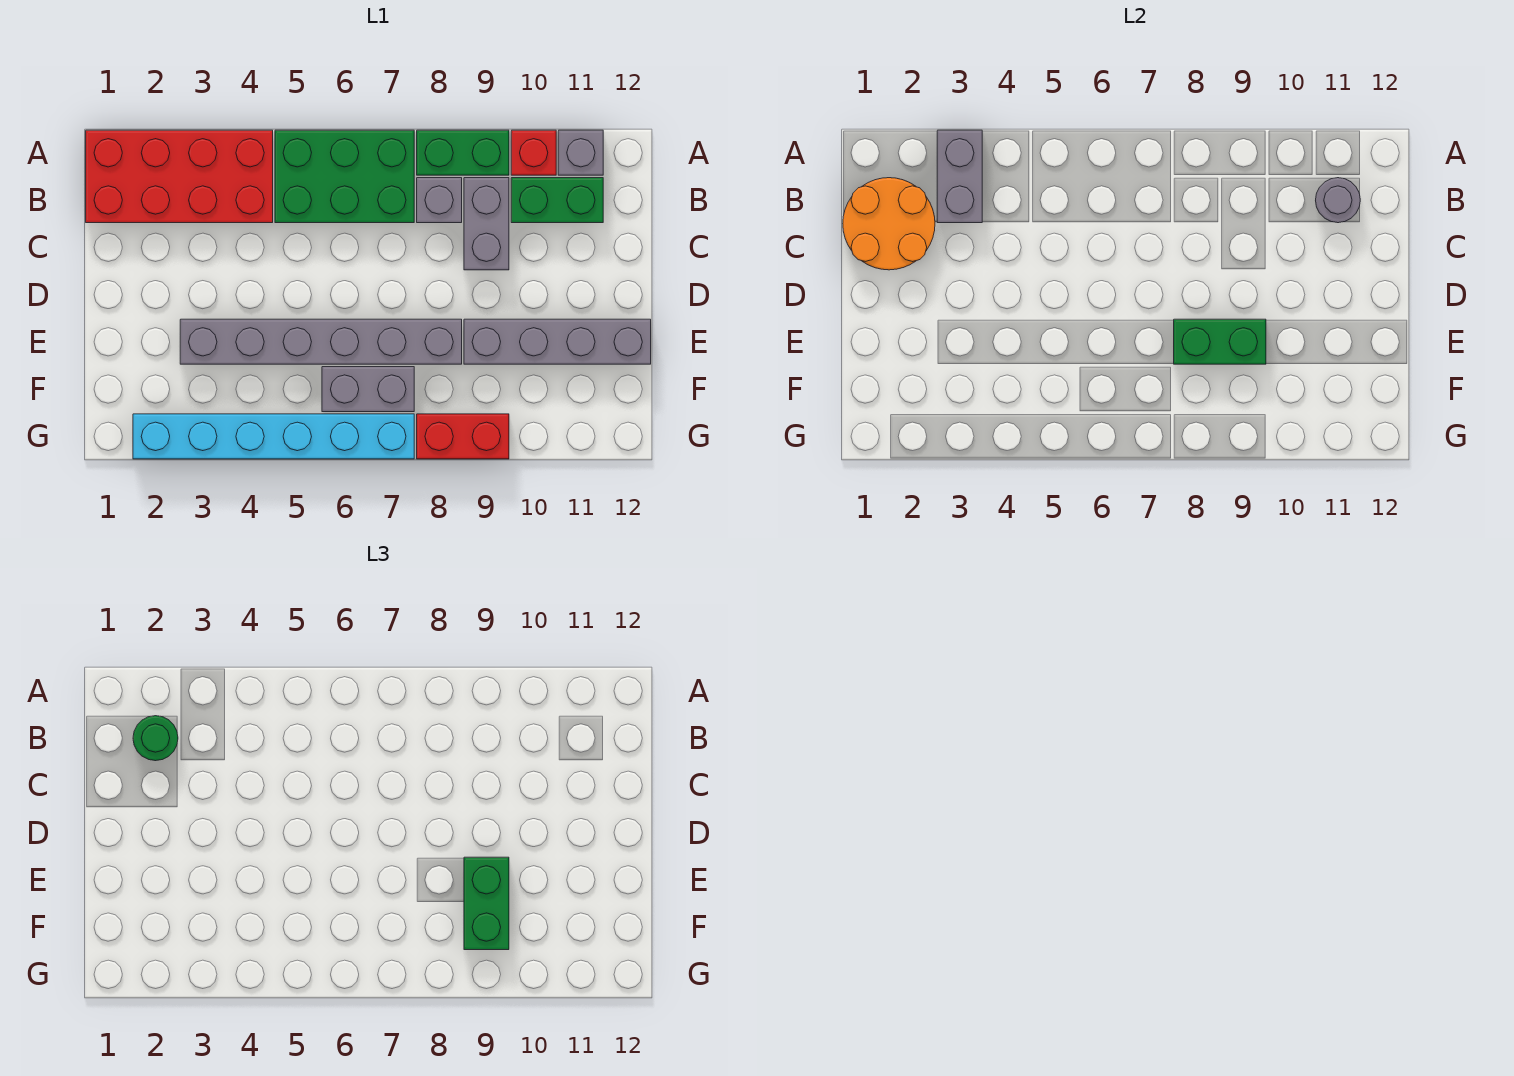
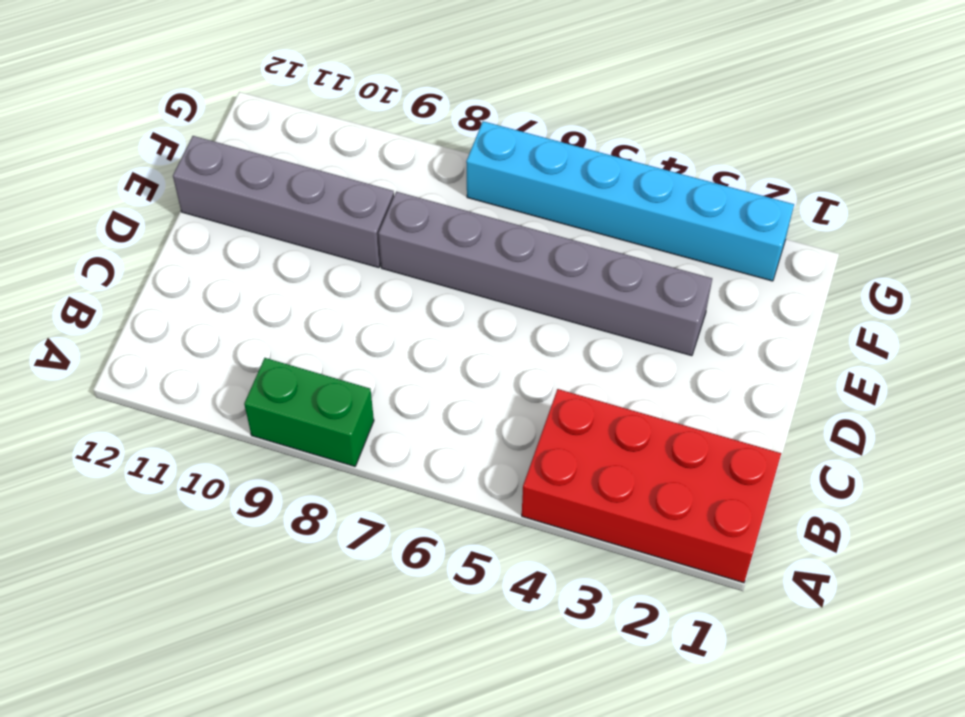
none -> green brick A5:B7 level 1
none -> red brick A10 level 1
none -> grey brick A11 level 1

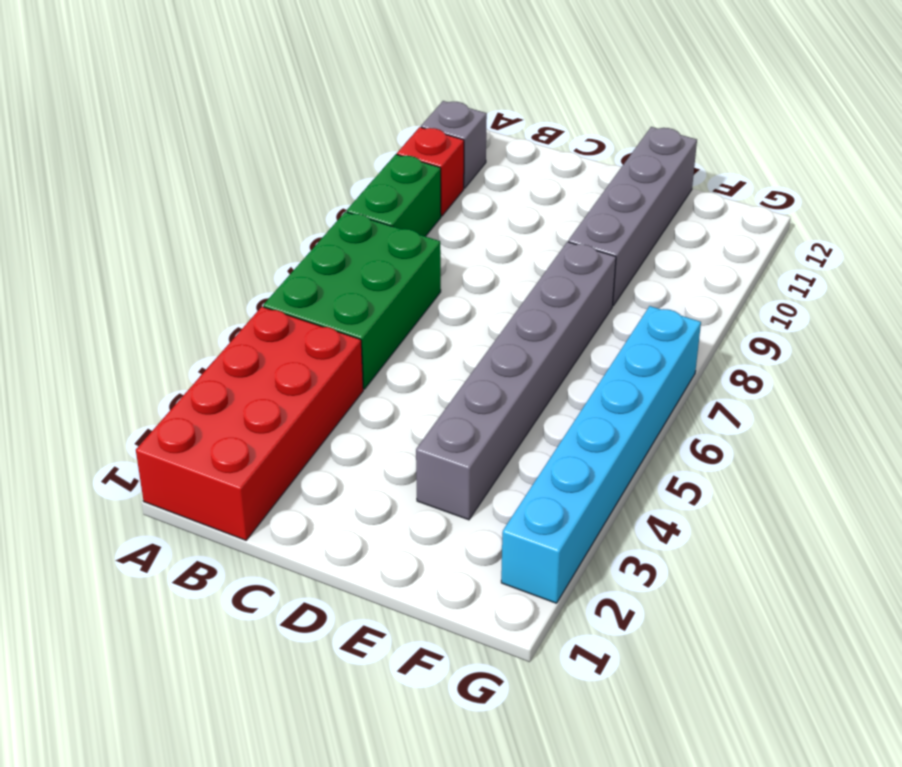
none -> grey brick B8 level 1
none -> grey brick B9:C9 level 1
none -> green brick B10:B11 level 1

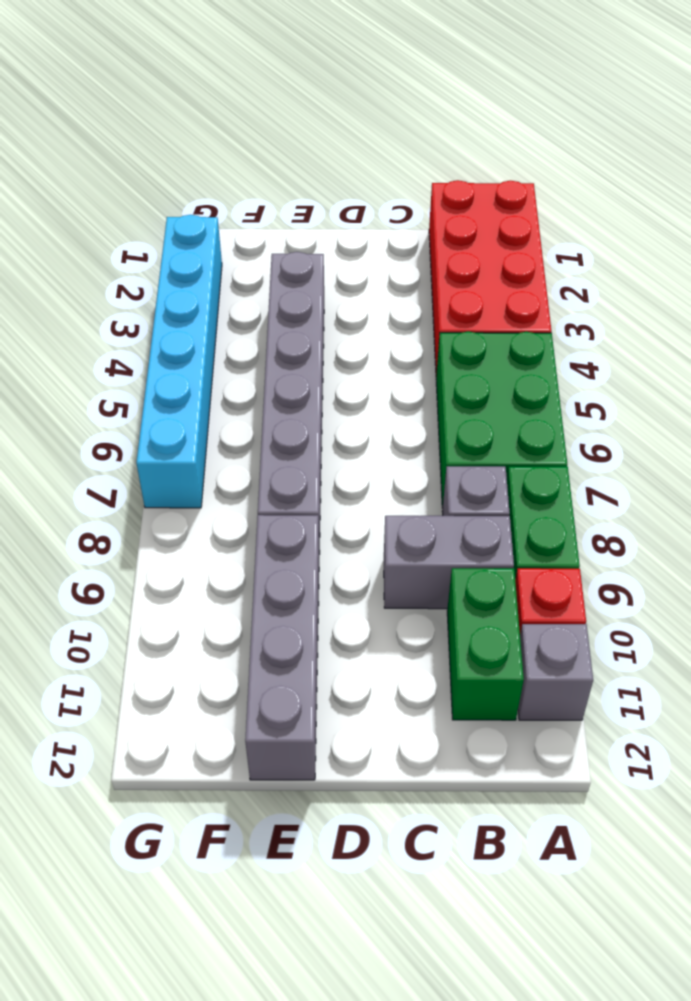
none -> grey brick F6:F7 level 1
none -> red brick G8:G9 level 1
none -> grey brick A3:B3 level 2

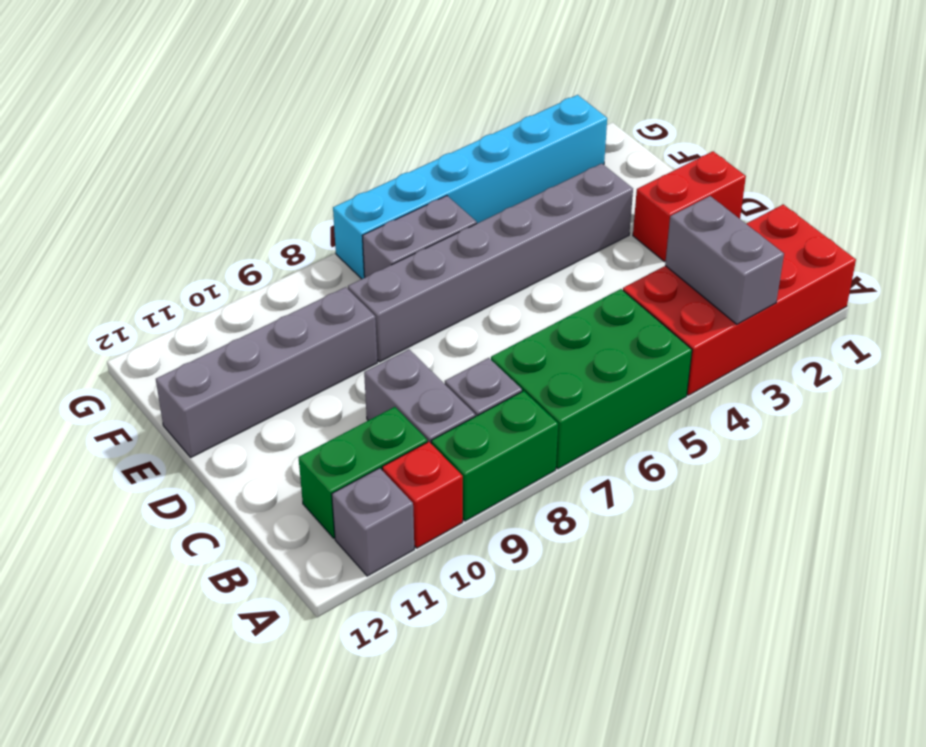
red brick D1:D2 level 1 -> red brick G8:G9 level 1
none -> orange round brick B1:C2 level 2
none -> grey round brick B11 level 2
none -> green brick E8:E9 level 2

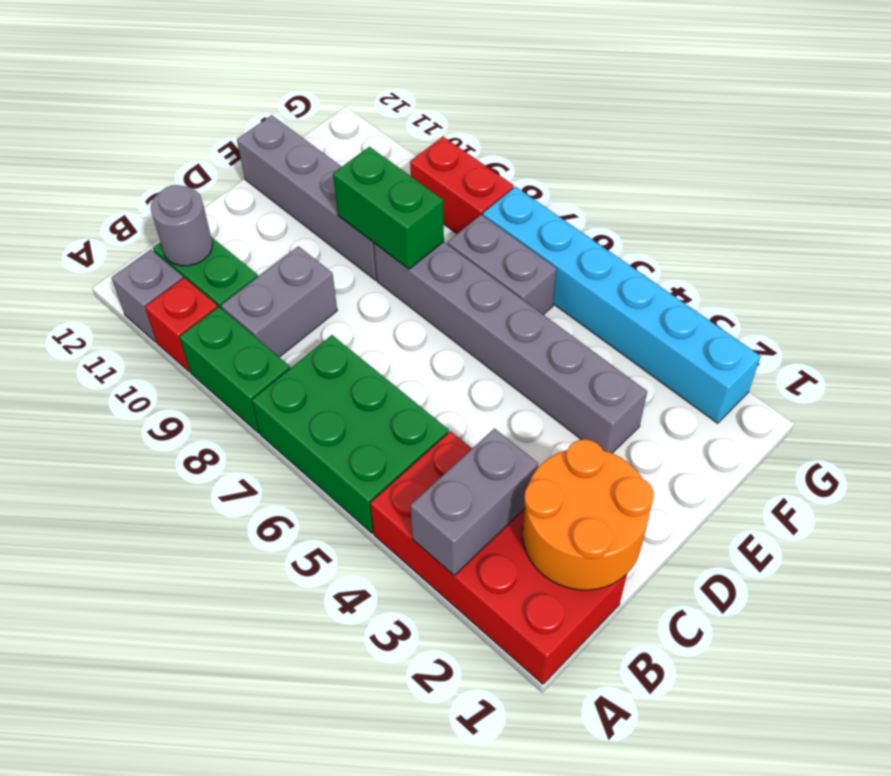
none -> grey brick B8 level 1
none -> green round brick B2 level 3
none -> green brick E9:F9 level 3

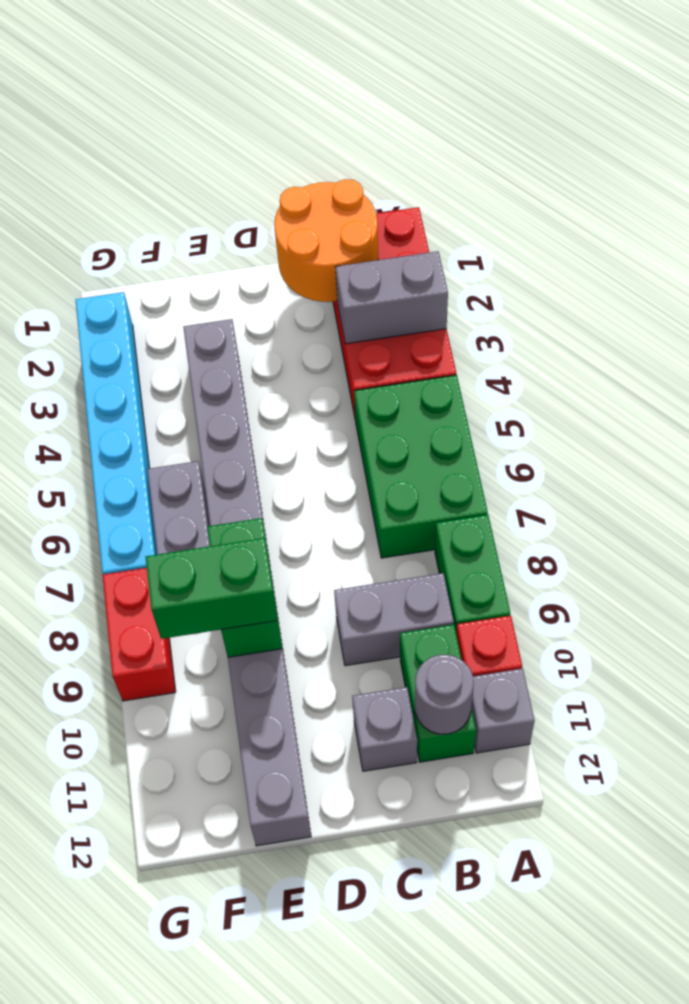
grey brick C11 level 1 -> grey brick B8 level 1
none -> green round brick B2 level 3

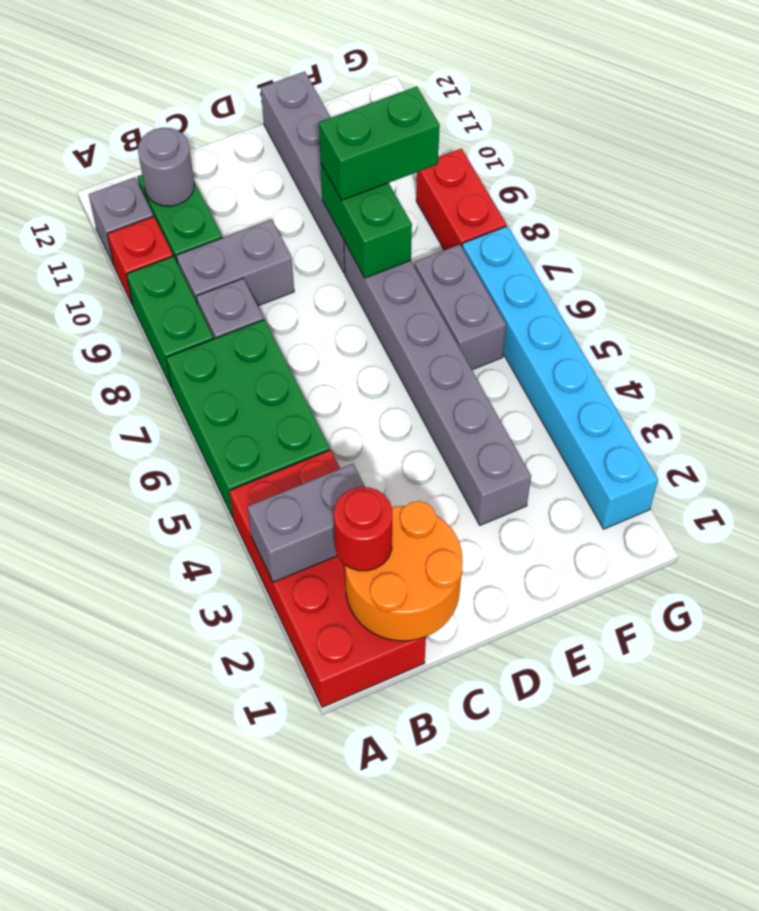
red round brick B2 level 3 -> green round brick B2 level 3

